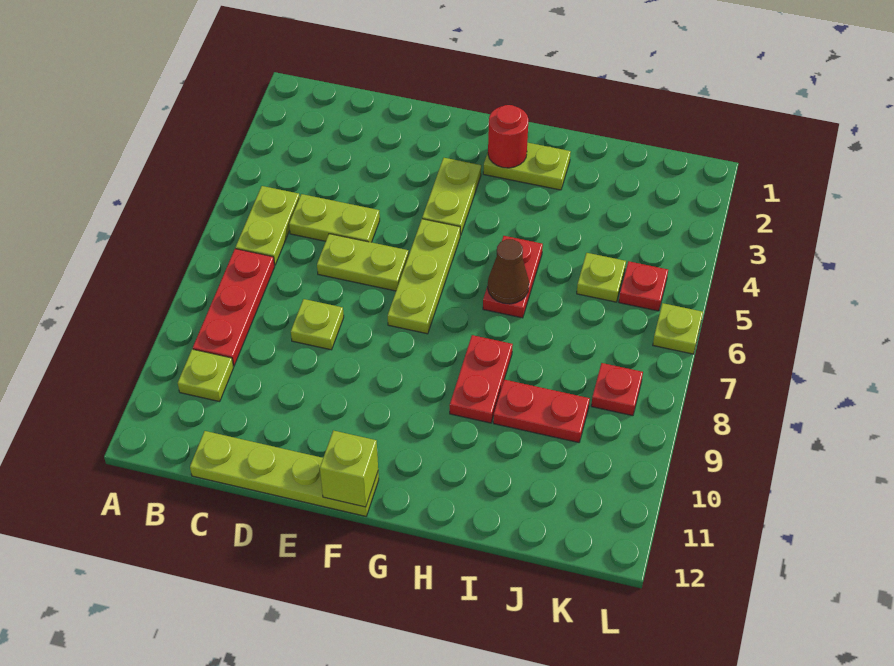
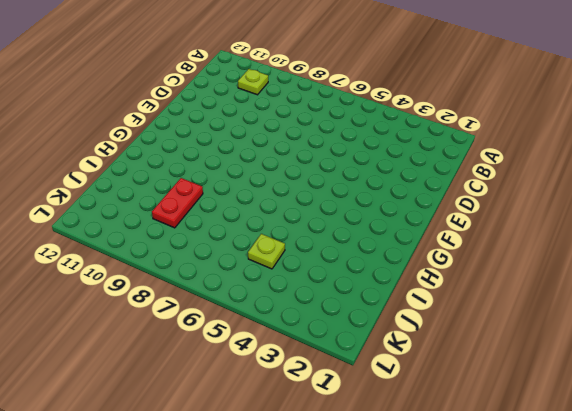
none -> lime plate B5:B6 level 1
none -> red plate B7:B9 level 1
none -> lime plate C5:D5 level 1

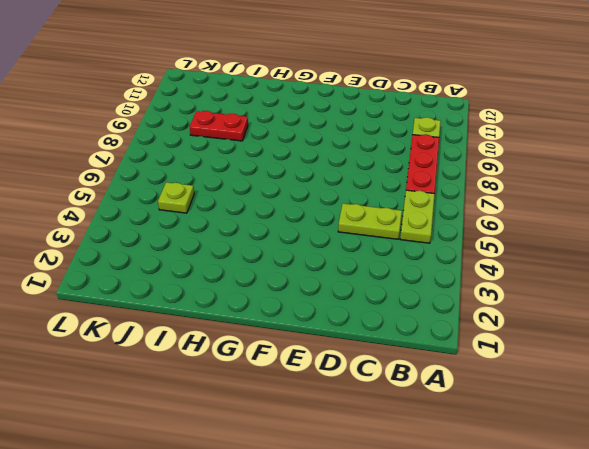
none -> lime plate C12:F12 level 1
none -> lime plate D6:E6 level 1
none -> lime plate D8 level 1

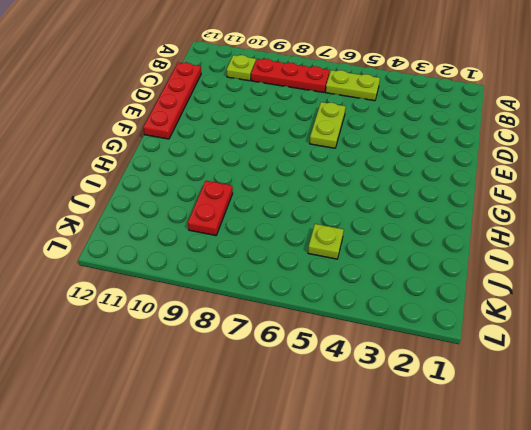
red plate C12:F12 level 1 -> lime plate C12:F12 level 1
none -> lime plate C5:D5 level 1
none -> lime plate D8 level 1
none -> lime plate F3:F4 level 1

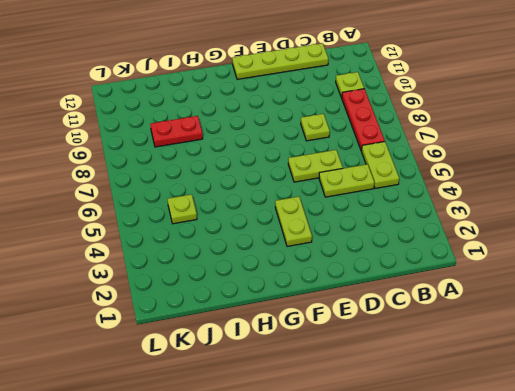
none -> lime plate F5:F7 level 1
none -> lime plate G2:H2 level 1
none -> red plate H5:H6 level 1

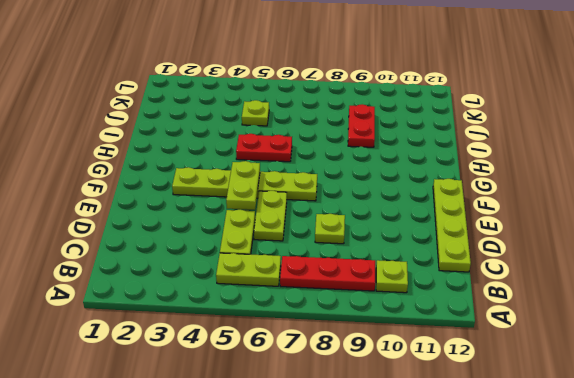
lime plate E5:F5 level 2 -> lime plate G2:H2 level 1
none -> red plate H8:H9 level 1
none -> red plate K5 level 1
none -> red plate K8 level 1

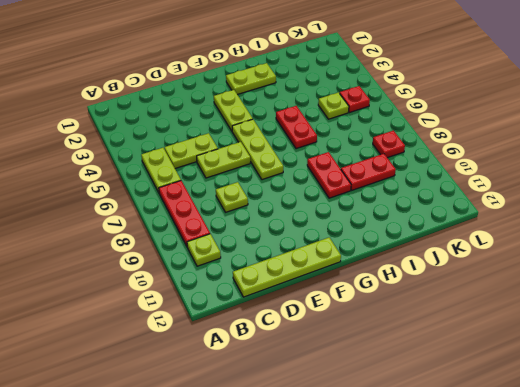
none -> lime plate L6 level 1
none -> lime brick F12 level 2
none -> red round brick G2 level 2

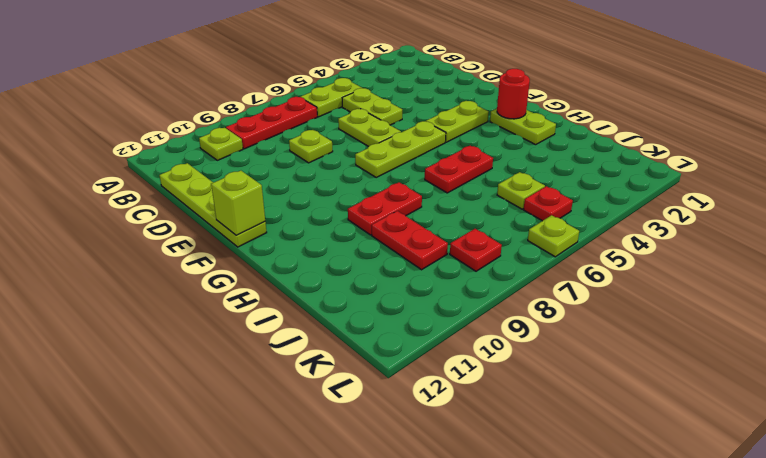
none -> brown cone H6 level 2

